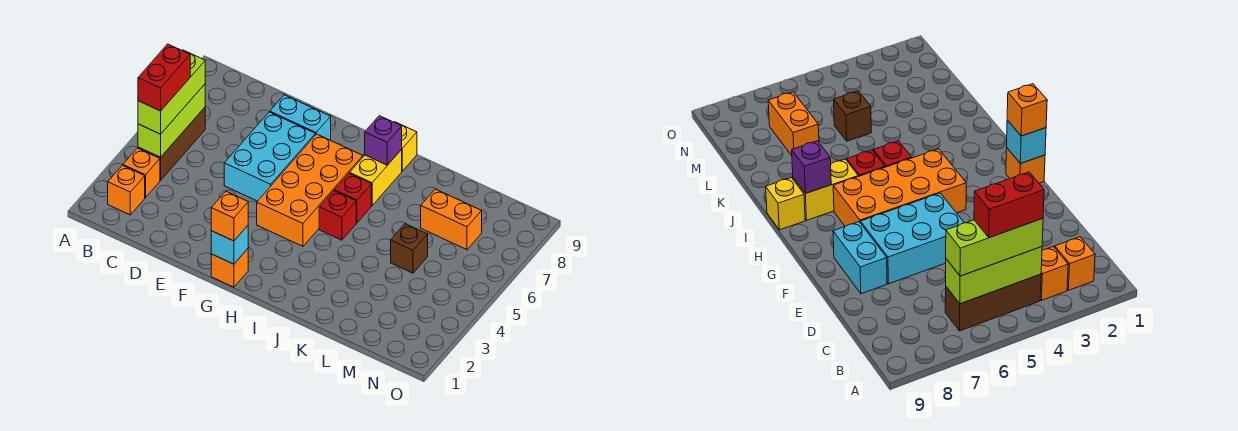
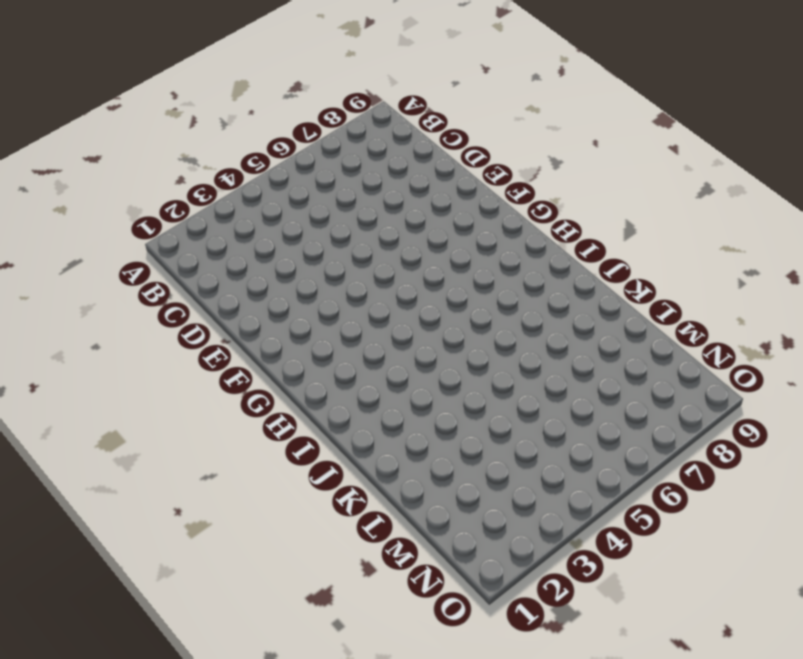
none -> orange brick B2 level 1
none -> orange brick B3 level 1
none -> brown brick B4:B6 level 1

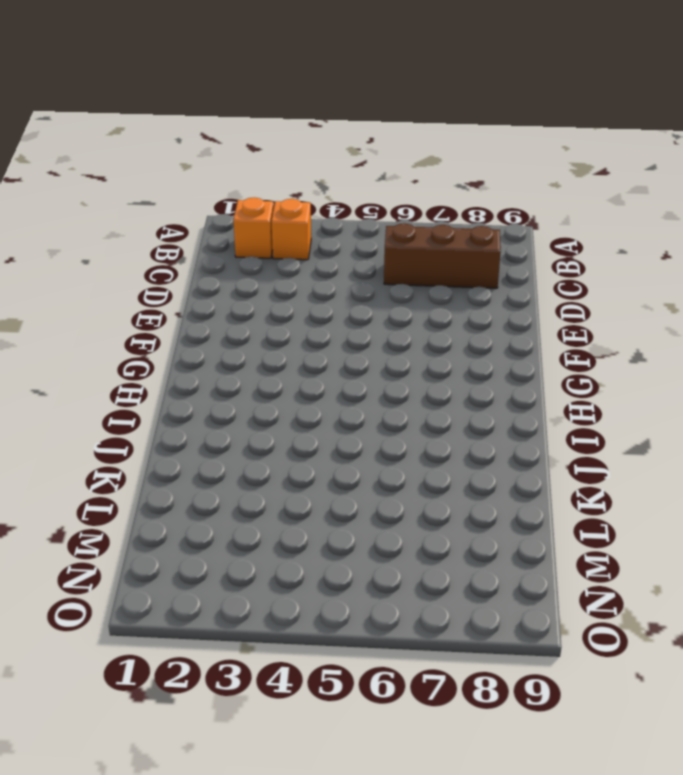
brown brick C6:C8 level 1 -> brown brick B4:B6 level 1
none -> cyan brick E5:F7 level 1
none -> cyan brick E8:F8 level 1
none -> orange brick G1 level 1

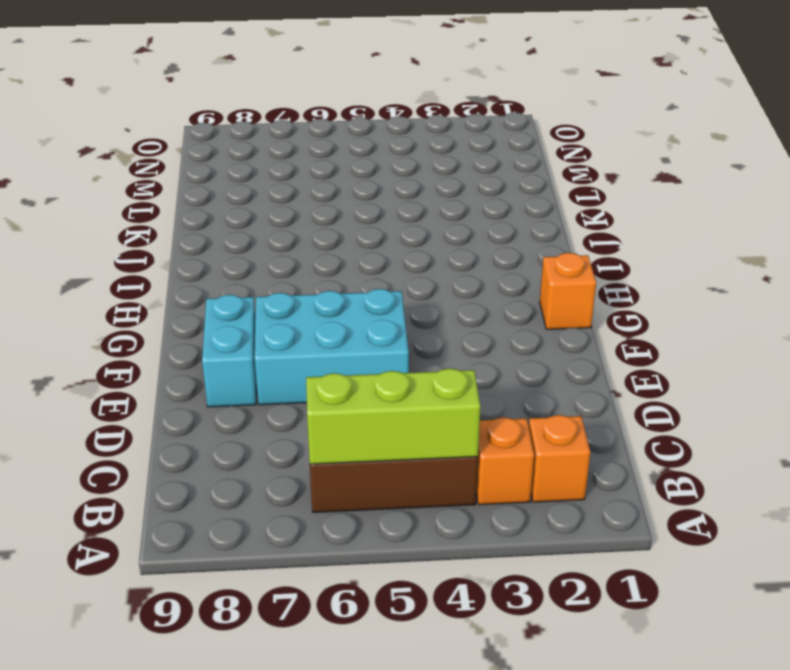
none -> orange brick G4:H7 level 1
none -> red brick I5 level 1
none -> red brick I6 level 1

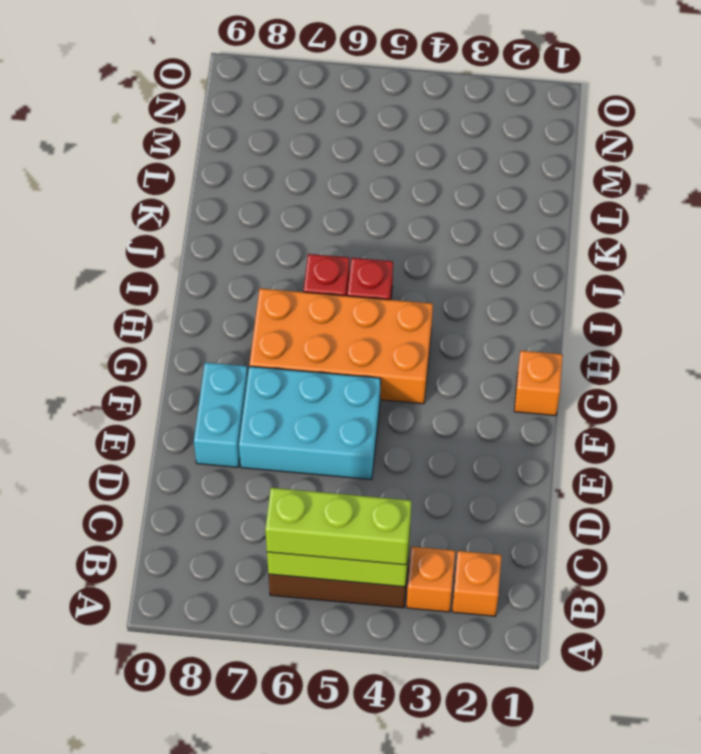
none -> yellow brick I7:I8 level 1
none -> yellow brick I9 level 1
none -> brown brick L5 level 1

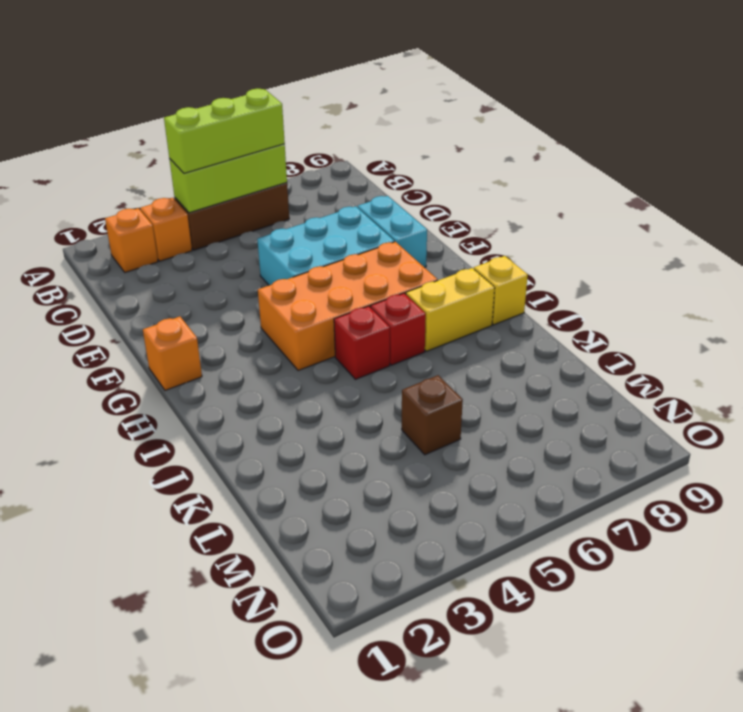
none -> orange brick L7:M7 level 1
none -> cyan brick G1 level 2
none -> purple brick I8 level 2

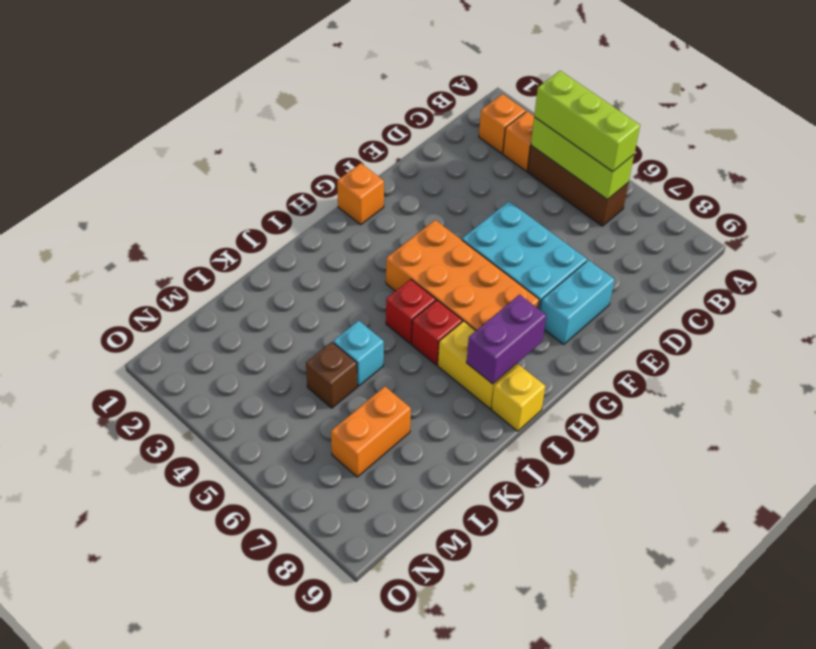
purple brick H8:I8 level 2 -> purple brick I8 level 2
cyan brick K5 level 1 -> cyan brick G1 level 2
none -> orange brick G1 level 3
none -> red brick B4:B5 level 4

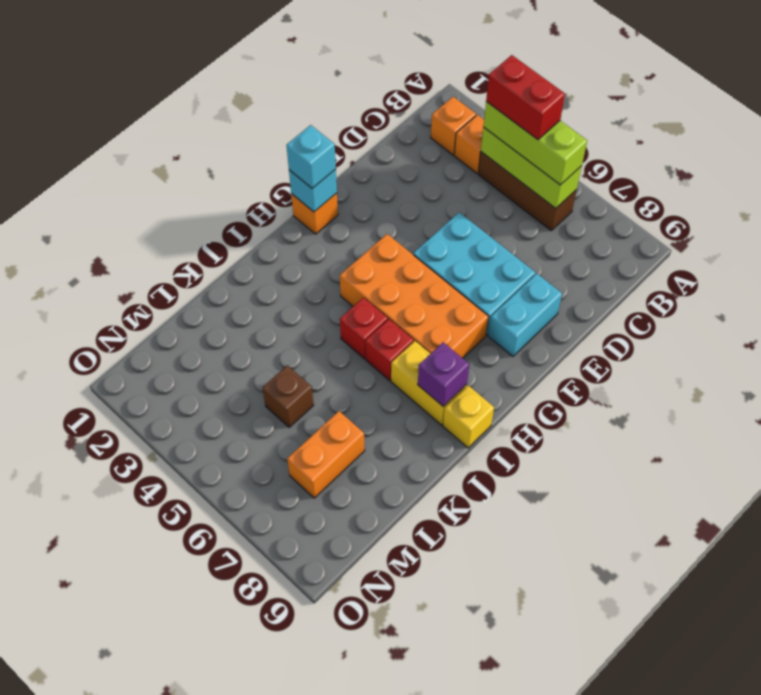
cyan brick G1 level 3 -> orange brick G1 level 3

